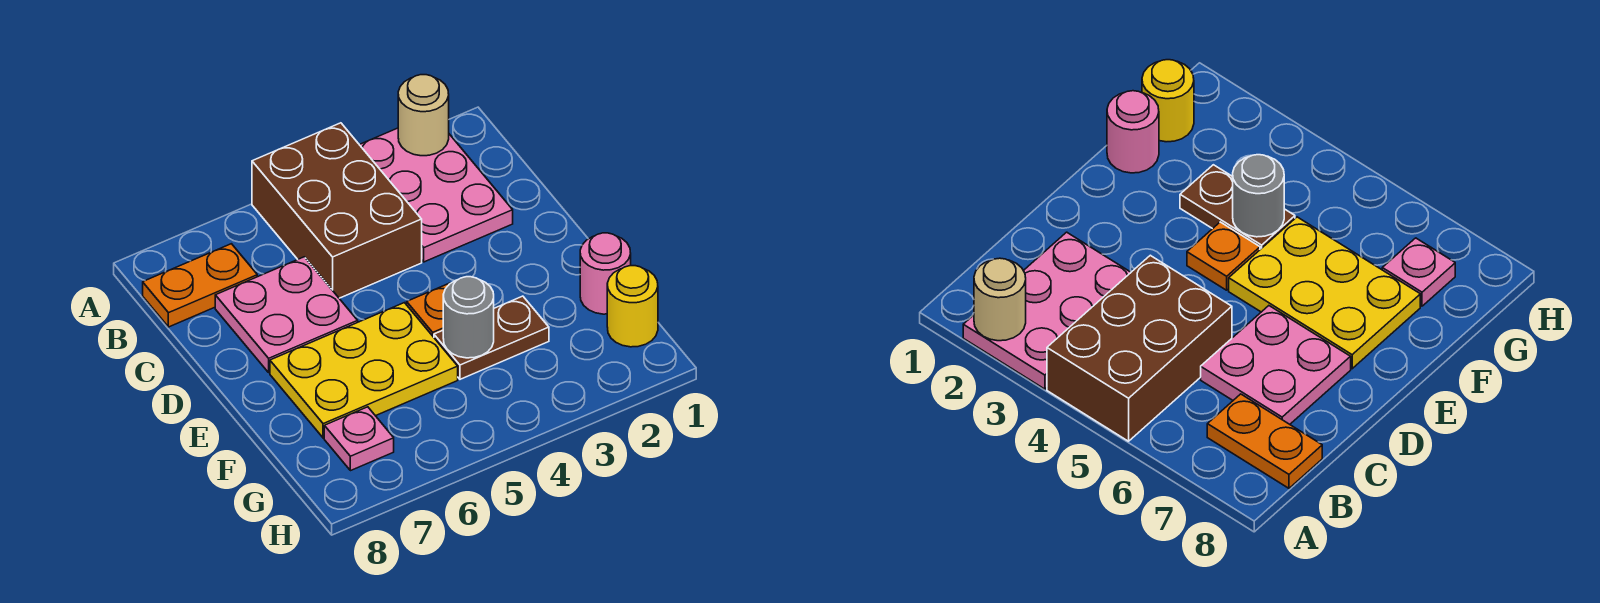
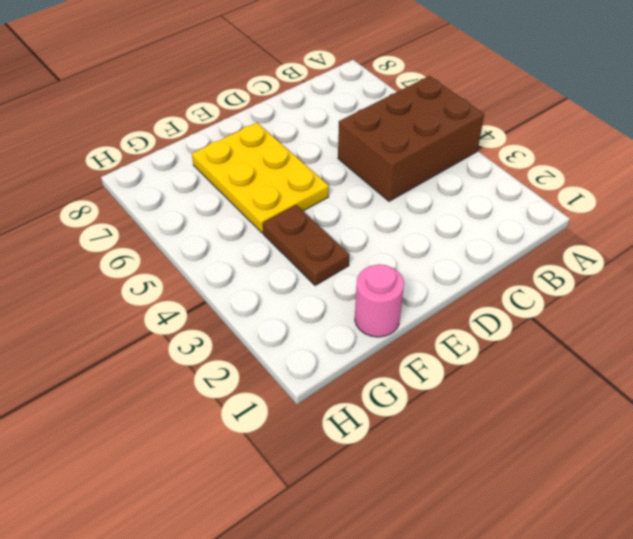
none -> pink plate A2:C3 level 1
none -> orange plate B7:B8 level 1
none -> pink plate C6:D7 level 1

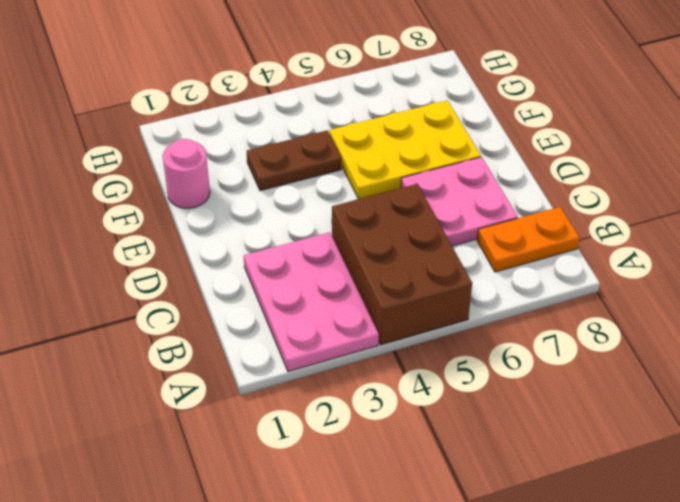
none -> orange plate E4 level 1
none -> yellow round brick G1 level 1
none -> pink plate G7 level 1

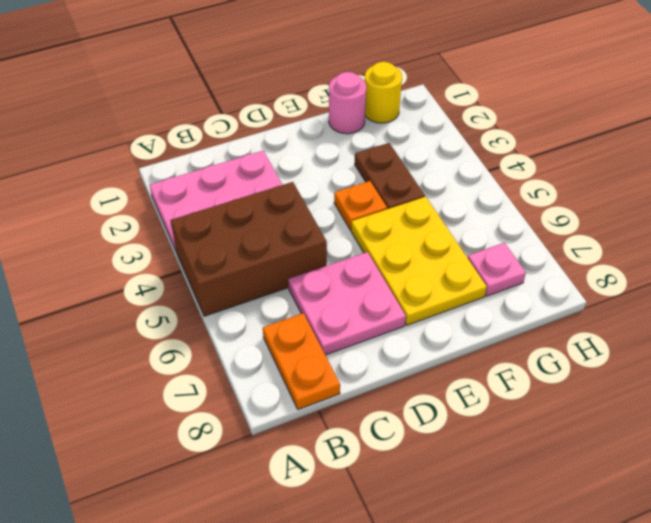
none -> tan round brick A2 level 2
none -> grey round brick F4 level 2

